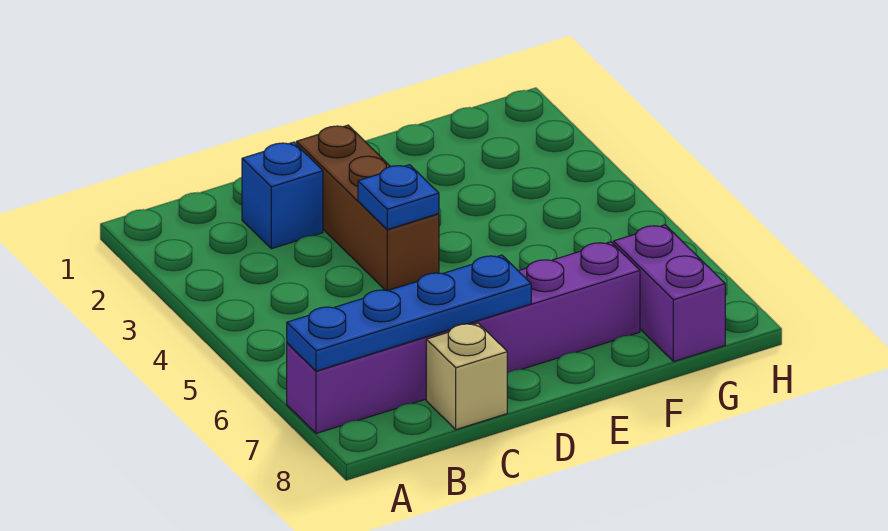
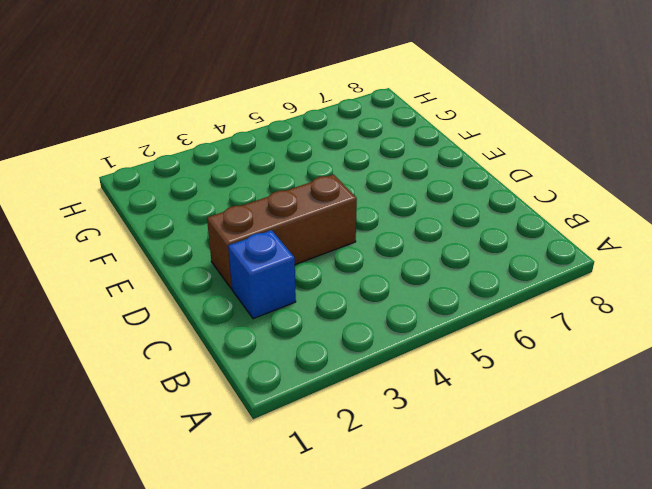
none -> purple brick A7:F7 level 1
none -> tan brick C8 level 1

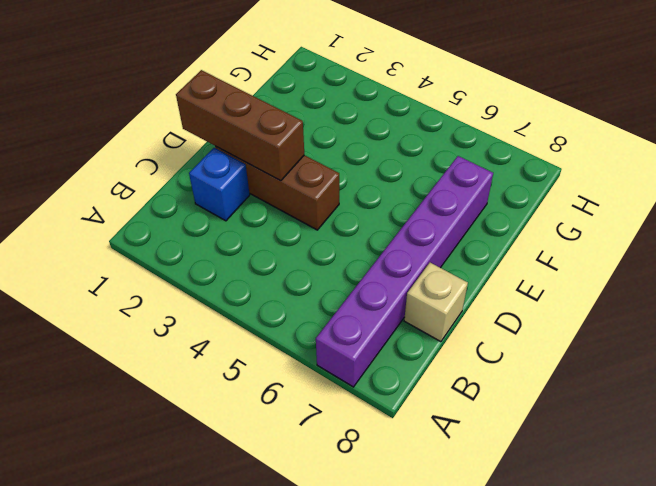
brown brick D1:D3 level 2 -> none
none -> purple brick G7:G8 level 1
none -> blue plate A7:D7 level 2

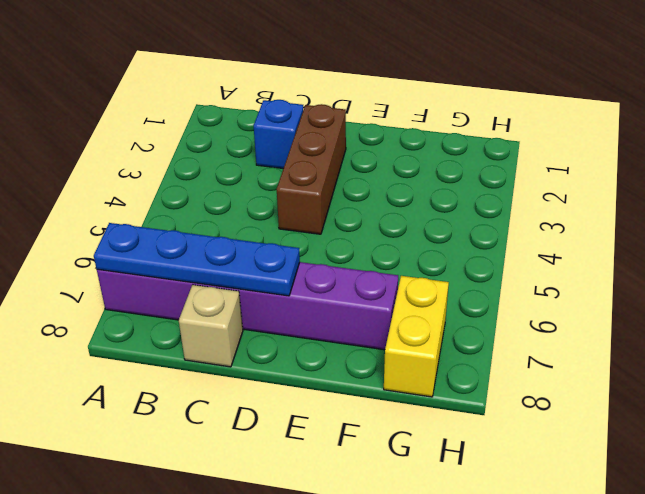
yellow brick G7:G8 level 1 -> purple brick G7:G8 level 1
none -> blue plate D4 level 2

